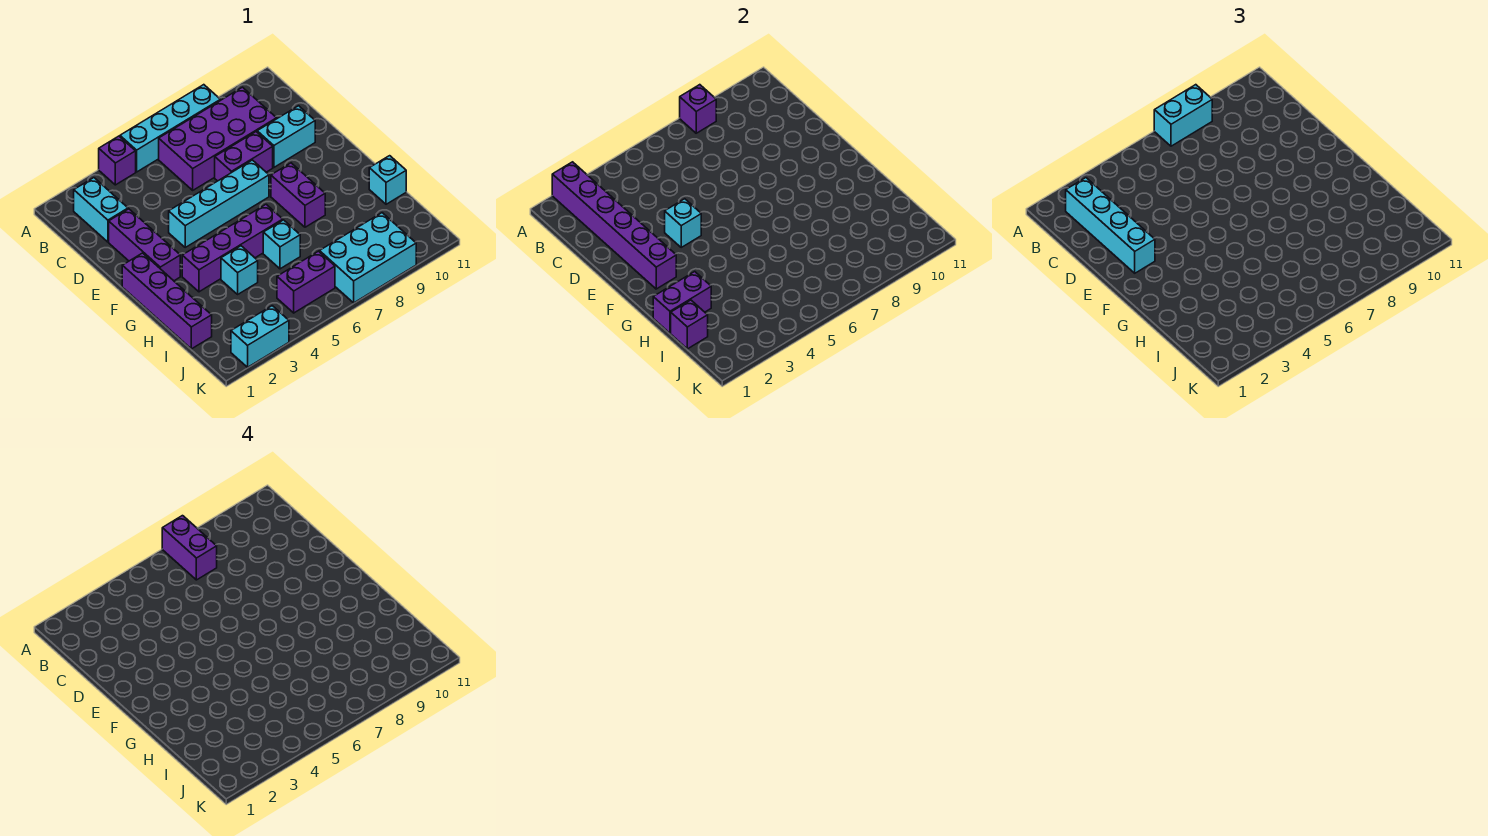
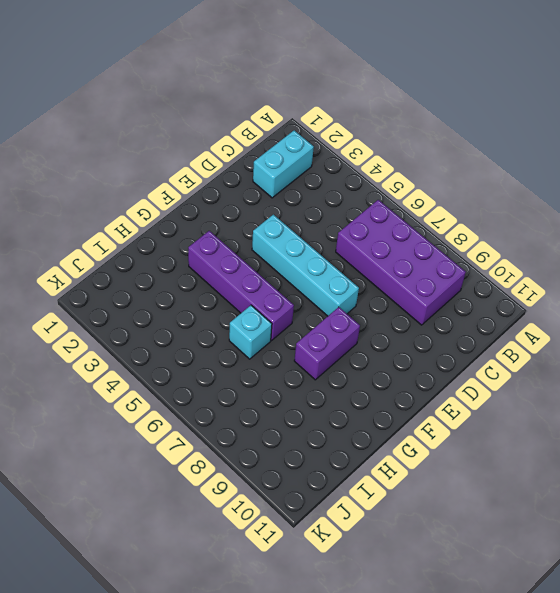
none -> purple brick A4 level 1
none -> cyan brick A5:A8 level 1
none -> purple brick D2:F2 level 1

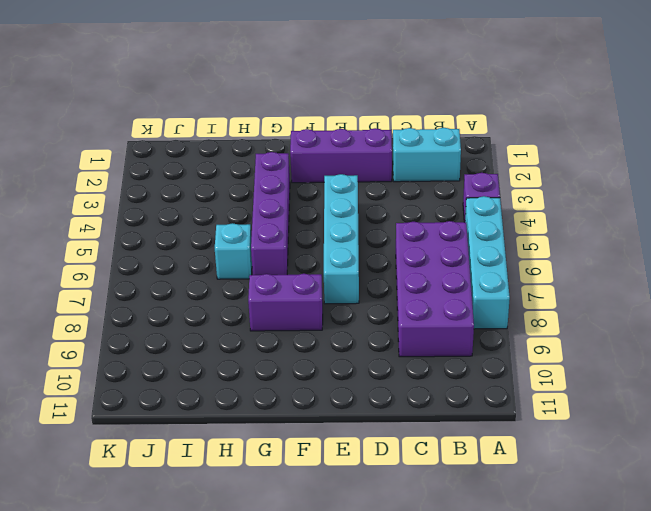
none -> purple brick D7:D8 level 1
none -> cyan brick D9:D10 level 1
none -> purple brick F1:I1 level 1

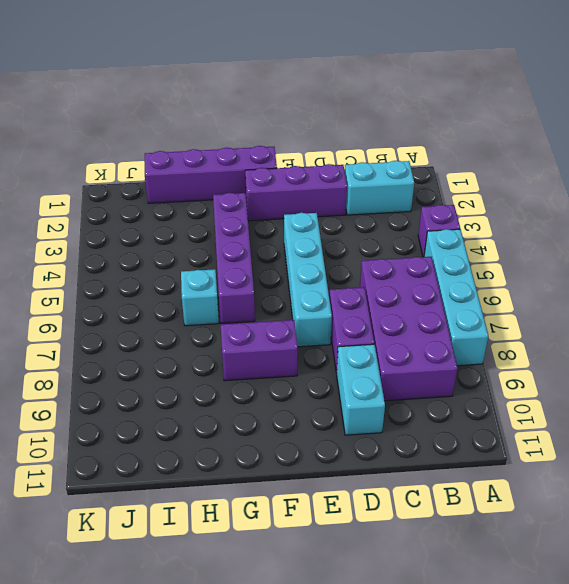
none -> cyan brick H4 level 1
none -> cyan brick H11 level 1
none -> purple brick J5:J6 level 1

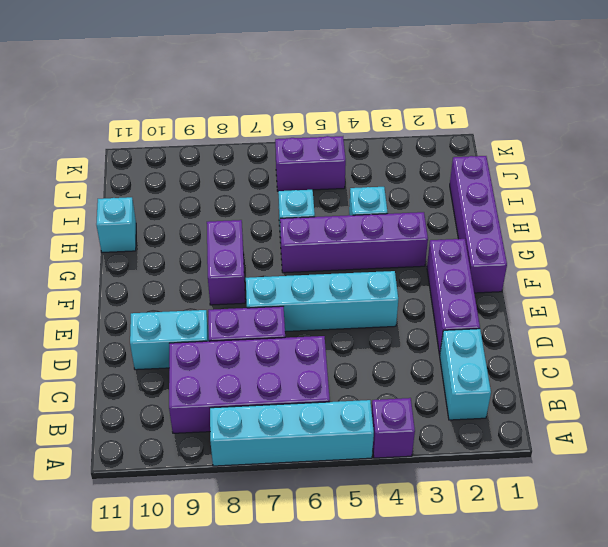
none -> cyan brick J7:K9 level 1
none -> cyan brick K2:K3 level 1
none -> purple brick A2:F2 level 2

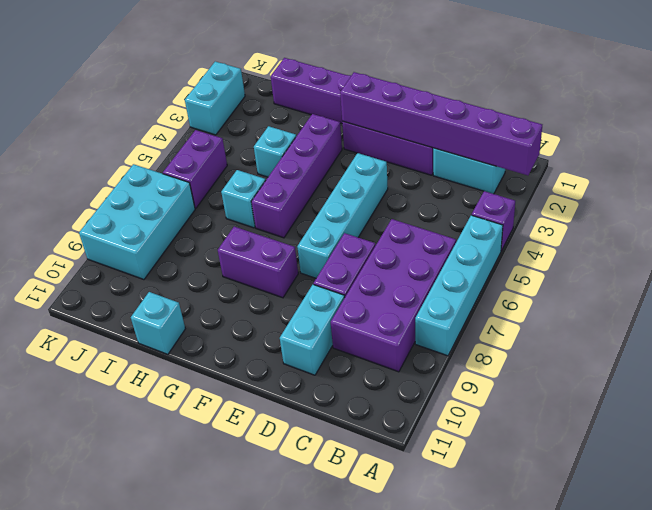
none -> purple brick A8 level 2
none -> cyan brick E4 level 2
none -> purple brick H1:H2 level 2

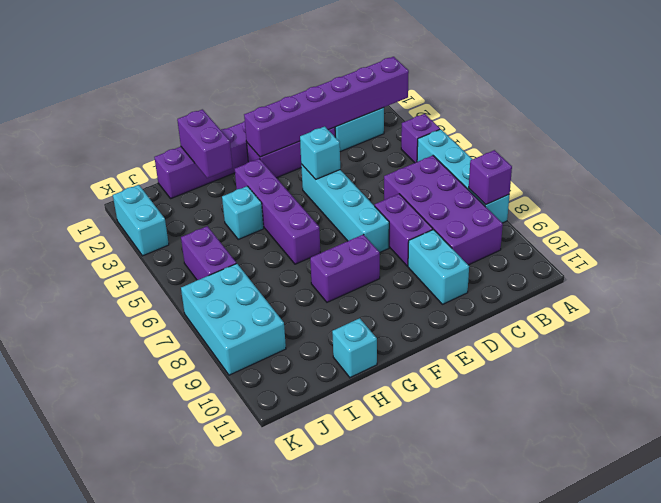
none -> cyan brick H6 level 1
none -> purple brick I1 level 2
none -> cyan brick A7:A8 level 3

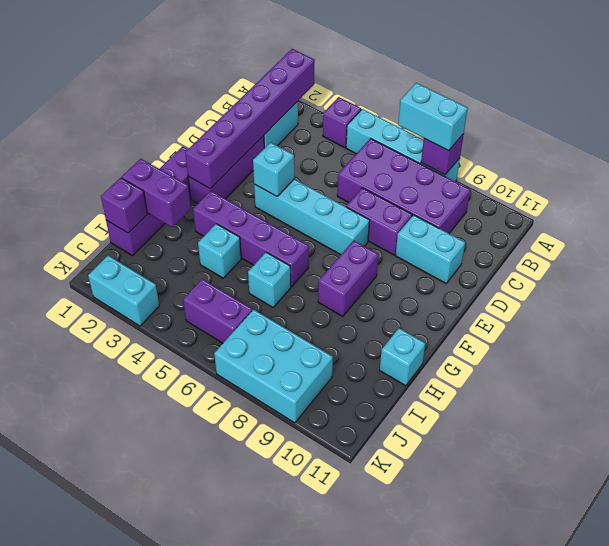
none -> cyan brick B2:E2 level 3
none -> purple brick A7:B7 level 4

